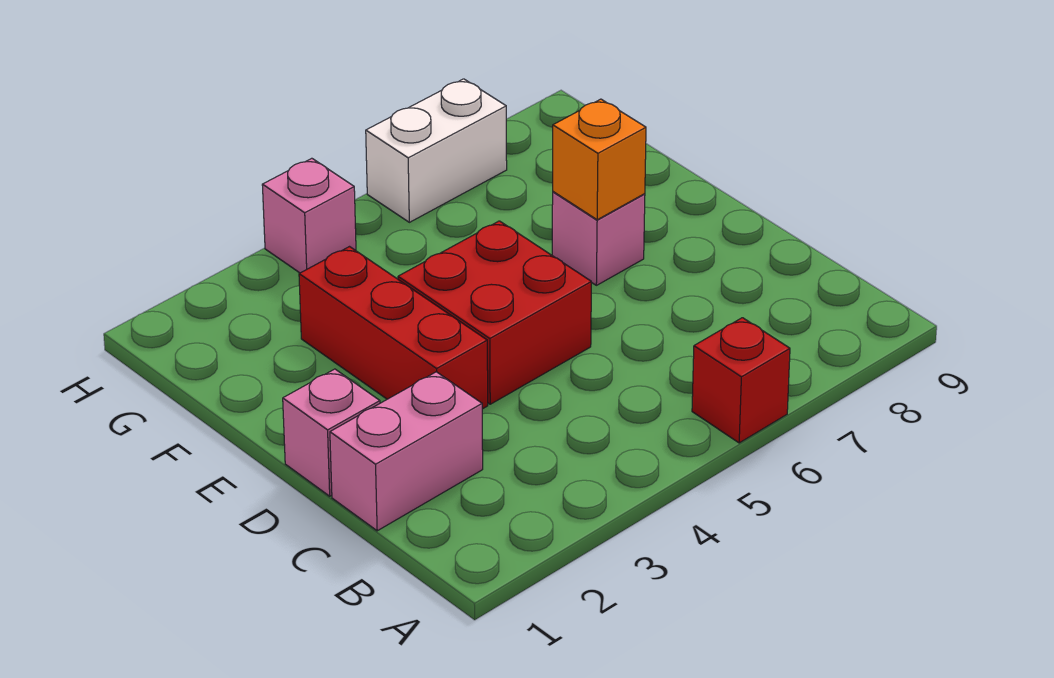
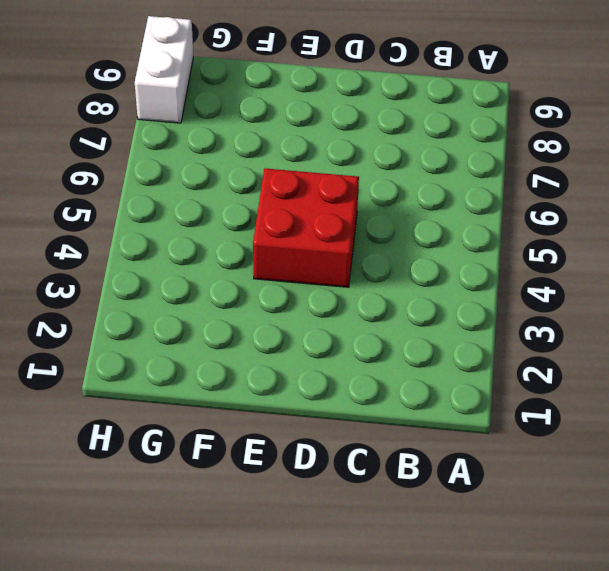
white brick H8:H9 level 1 -> white brick H6:H7 level 1
none -> red brick A6 level 1
none -> pink brick C1:C2 level 1

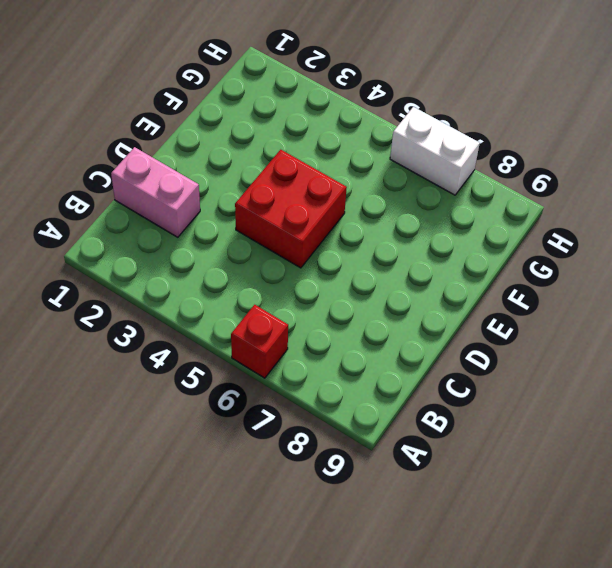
none -> pink brick D1 level 1
none -> red brick D3:F3 level 1

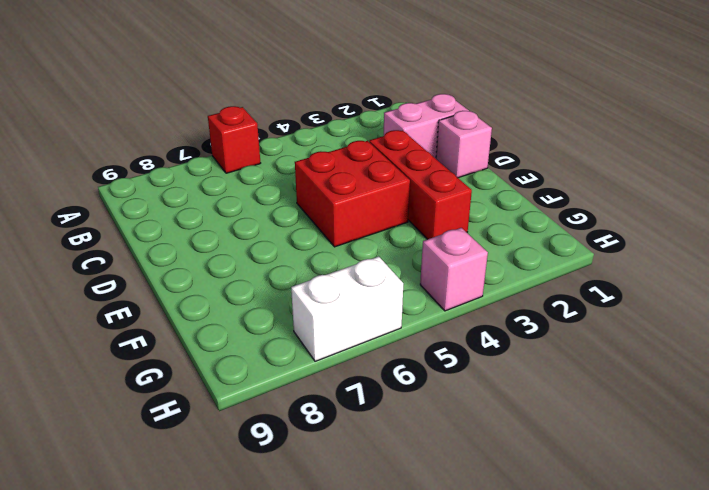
none -> pink brick E7 level 1
none -> orange brick E7 level 2

